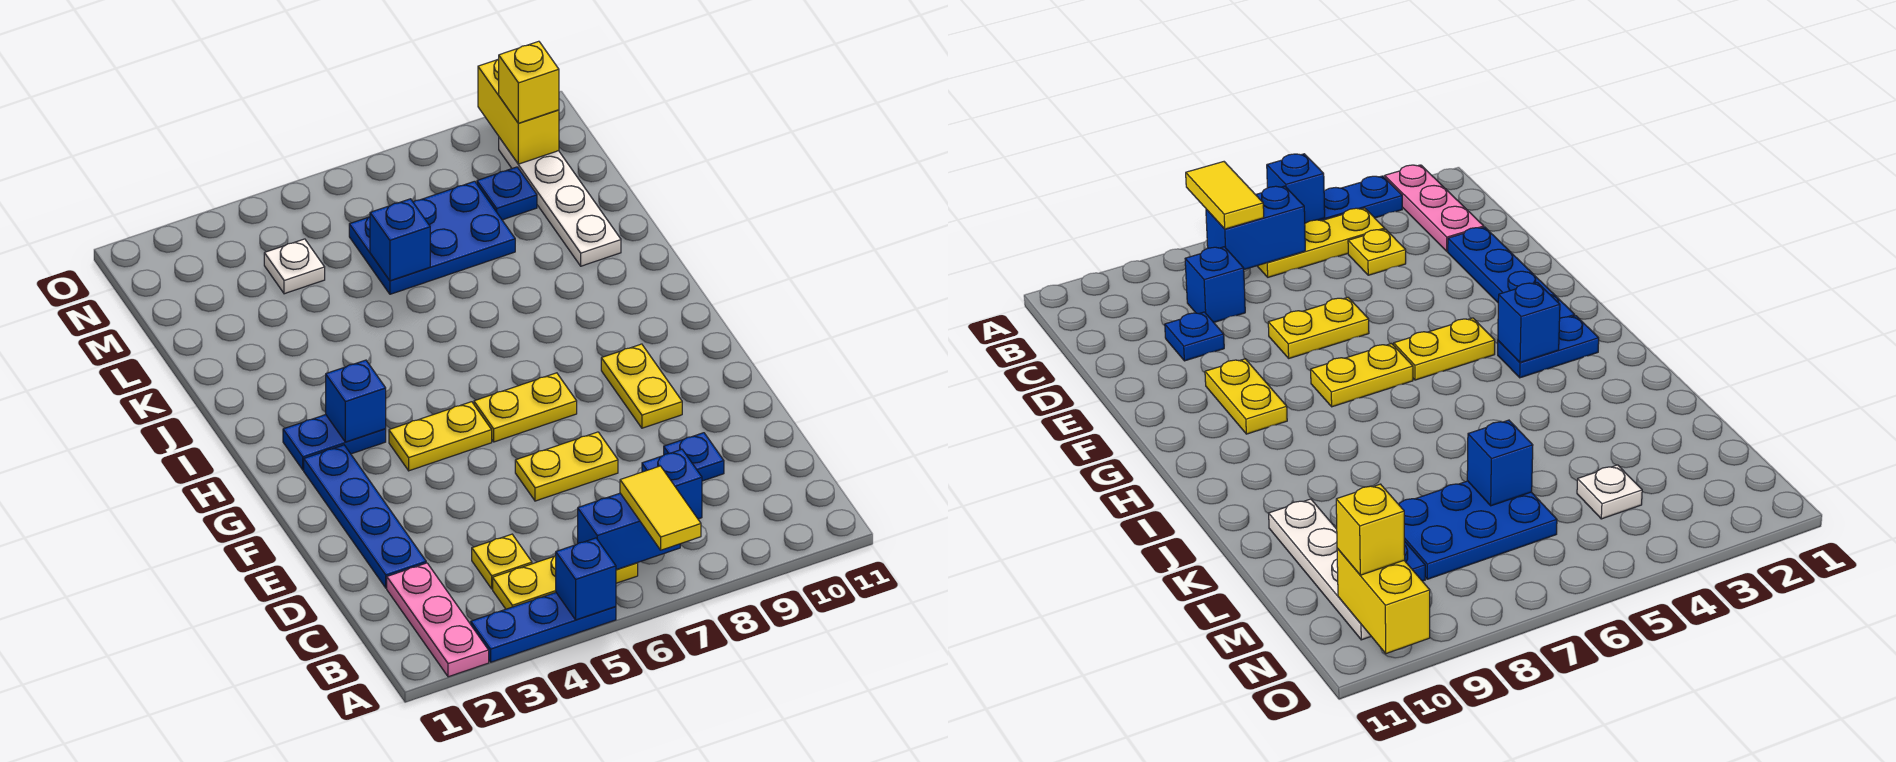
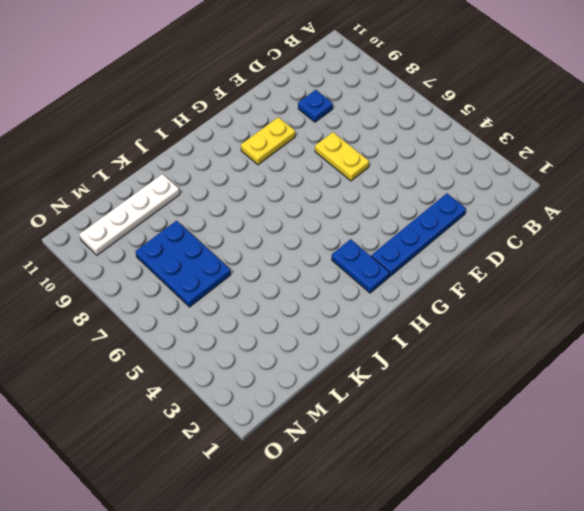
none -> pink plate A2:C2 level 1
none -> blue plate A3:A5 level 1
none -> yellow plate B4:B6 level 1

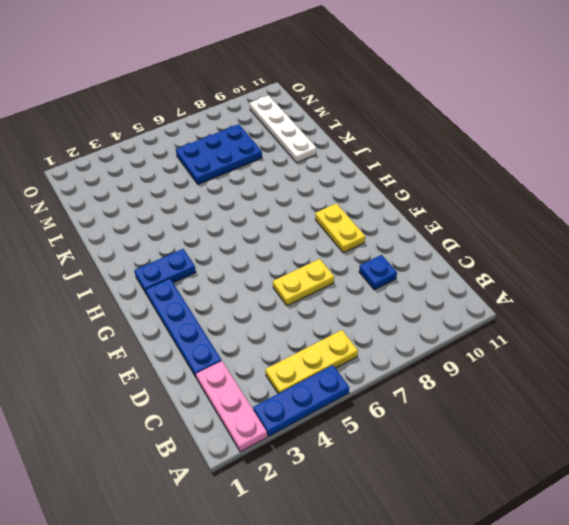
none -> yellow plate C4 level 1
none -> blue brick C8 level 1
none -> yellow plate G4:G5 level 1

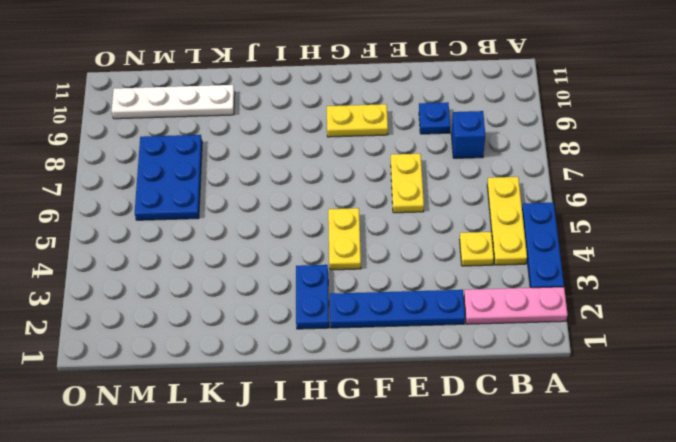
none -> yellow plate G6:G7 level 1
none -> white plate M4 level 1
none -> blue plate M9 level 1

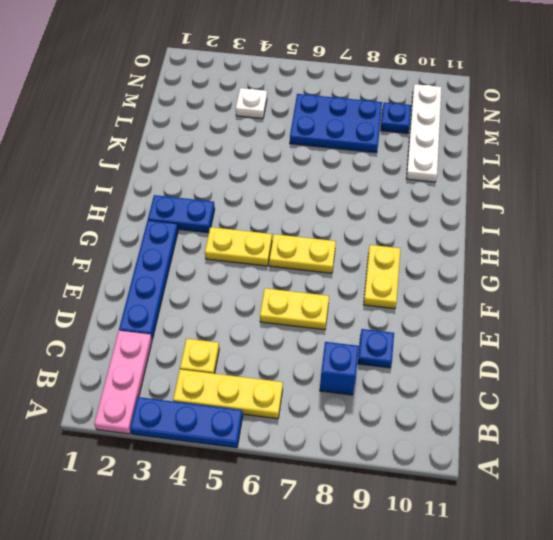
none -> blue brick A5 level 2
none -> blue brick B6:B7 level 2
none -> blue brick H3 level 2

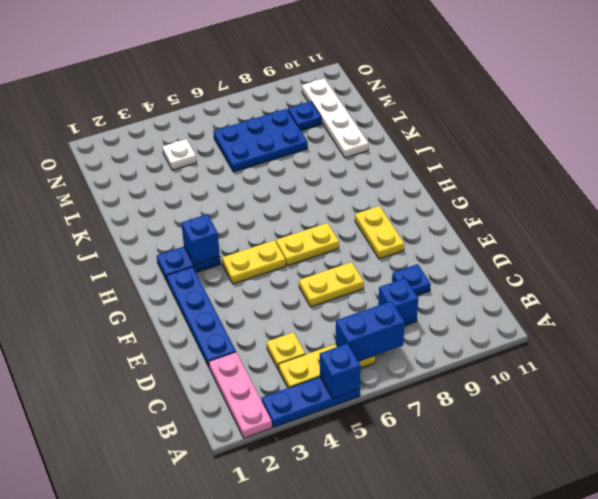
none -> blue brick L6 level 2
none -> yellow brick N10:O10 level 2
none -> yellow tile A7:B7 level 3

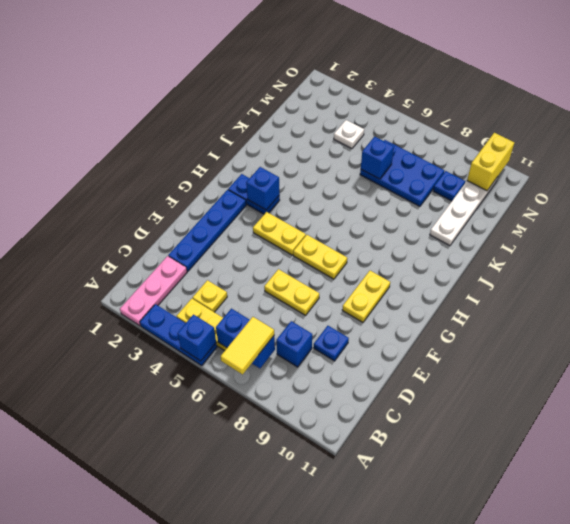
none -> yellow brick N10 level 3

